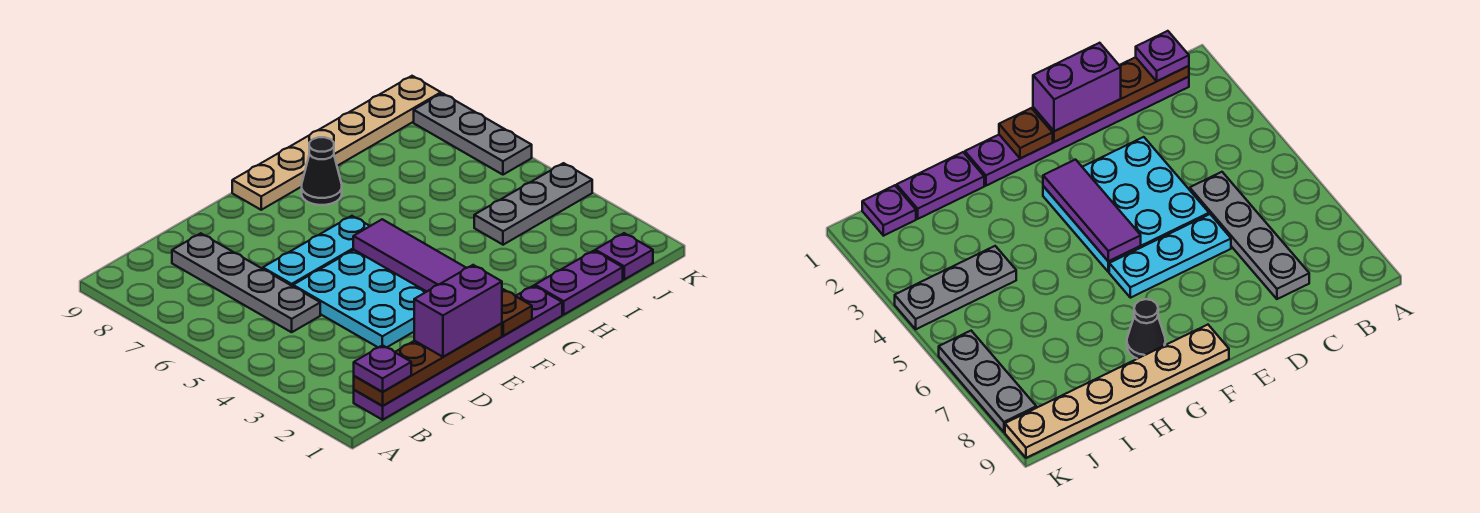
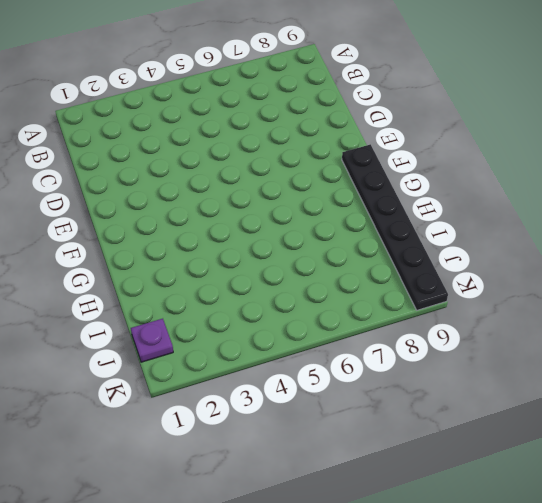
black plate F9:K9 level 1 -> tan plate F9:K9 level 1
none -> purple plate B1:G1 level 1
none -> grey plate C5:C8 level 1
none -> cyan plate D3:F5 level 1

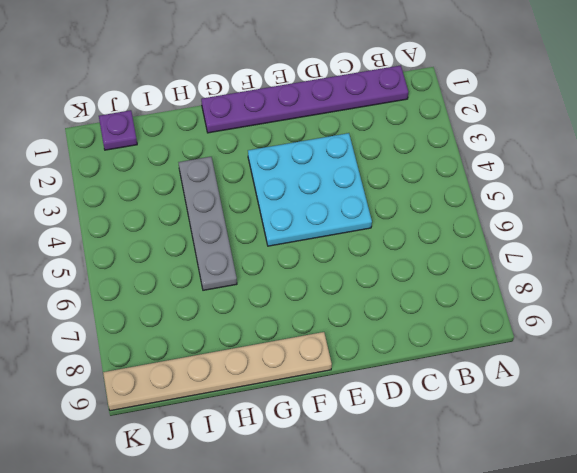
grey plate H3:H6 level 1 -> grey plate C5:C8 level 1
none -> cyan plate D6:F6 level 1
none -> black cone G8 level 1
none -> purple plate H1:I1 level 1

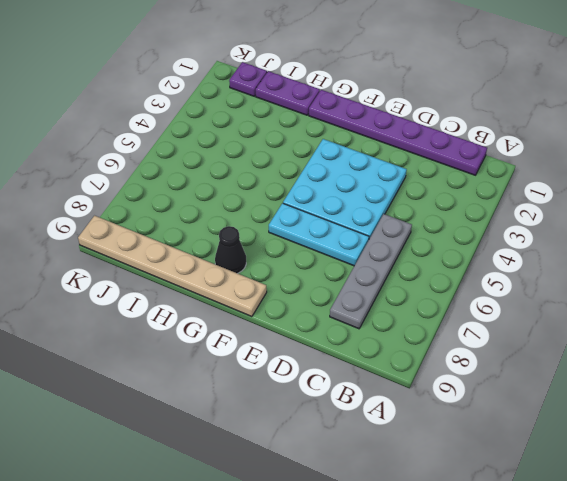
none -> grey plate I4:K4 level 1
none -> grey plate K6:K8 level 1
none -> brown plate B1:E1 level 2

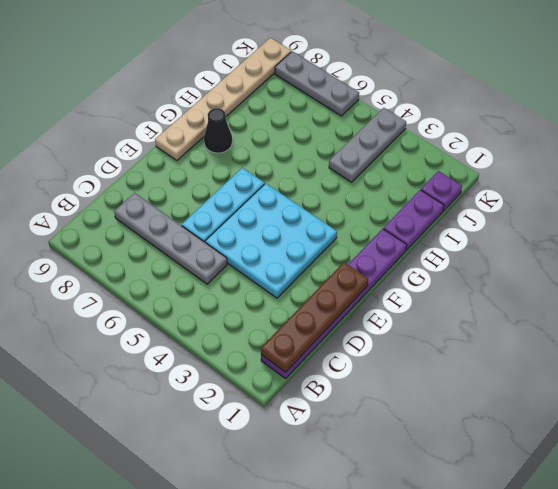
none -> brown plate F1 level 2
none -> purple tile F3:F5 level 2
none -> purple plate B1 level 3

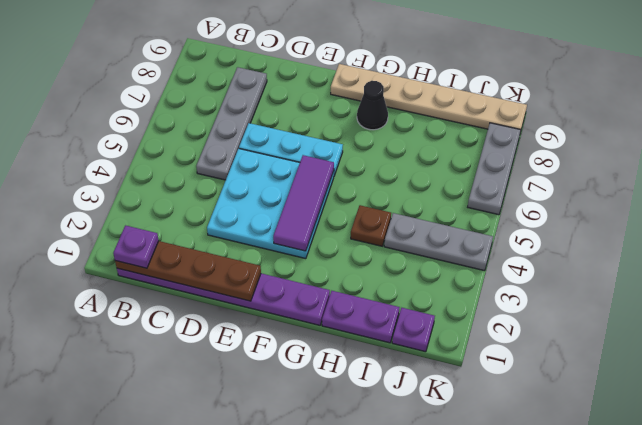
brown plate H4 level 1 -> brown plate F1 level 2
none -> purple brick D1:E1 level 3

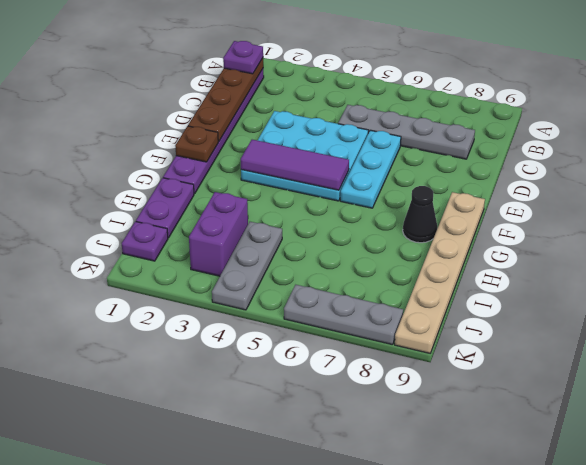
purple brick I3:J3 level 1 -> purple brick D1:E1 level 3

